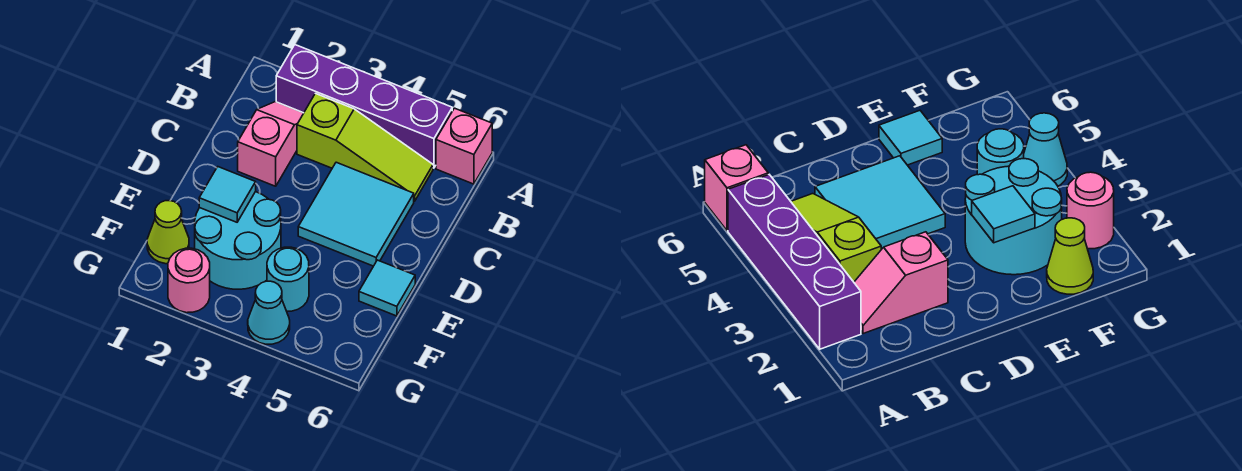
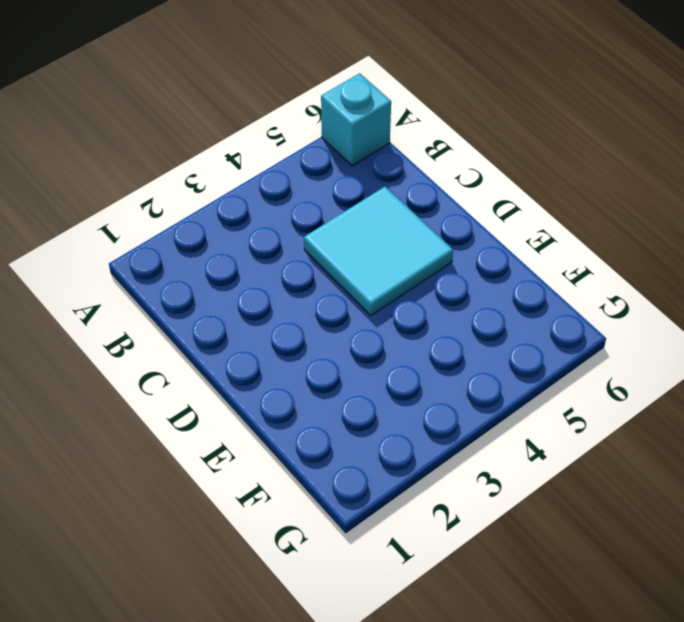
cyan brick A6 level 1 -> pink brick A6 level 1
none -> purple brick A2:A5 level 1
none -> pink slope B2:C2 level 1 top C
none -> lime slope B3:B5 level 1 top 3

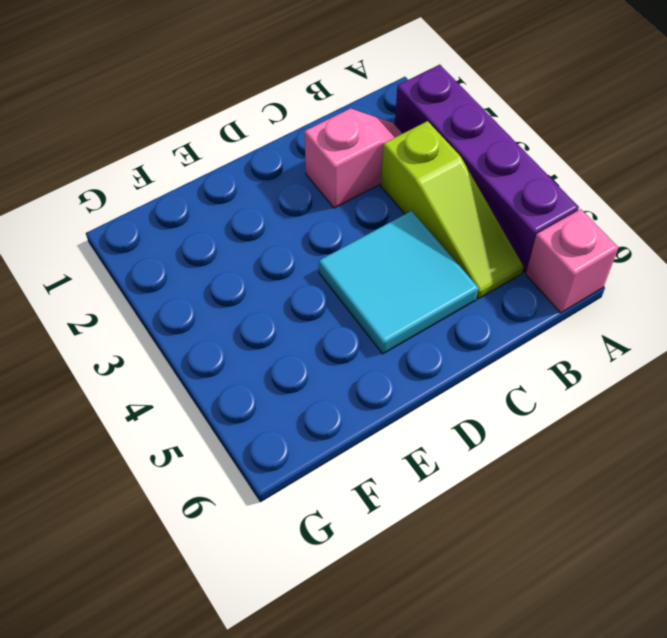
none -> cyan round brick E2:F3 level 1
none -> cyan tile E6 level 1
none -> lime cone F1 level 1

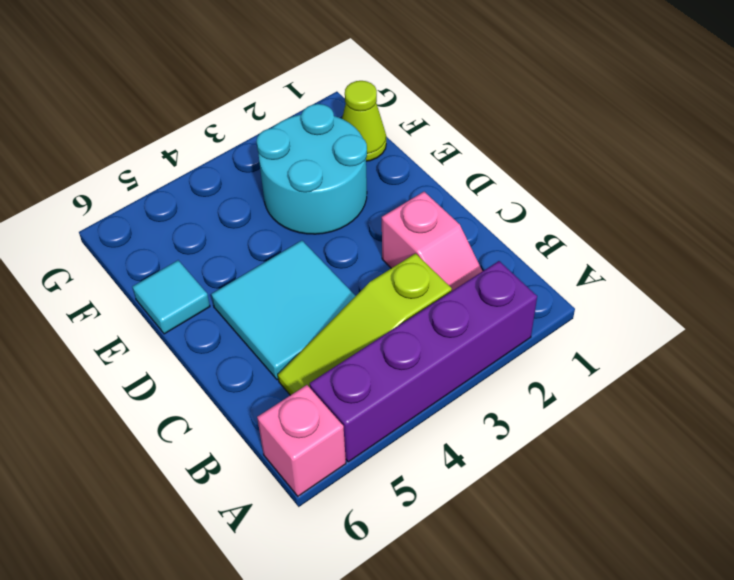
none -> cyan round brick F4 level 1
none -> pink round brick G2 level 1
none -> cyan cone G4 level 1

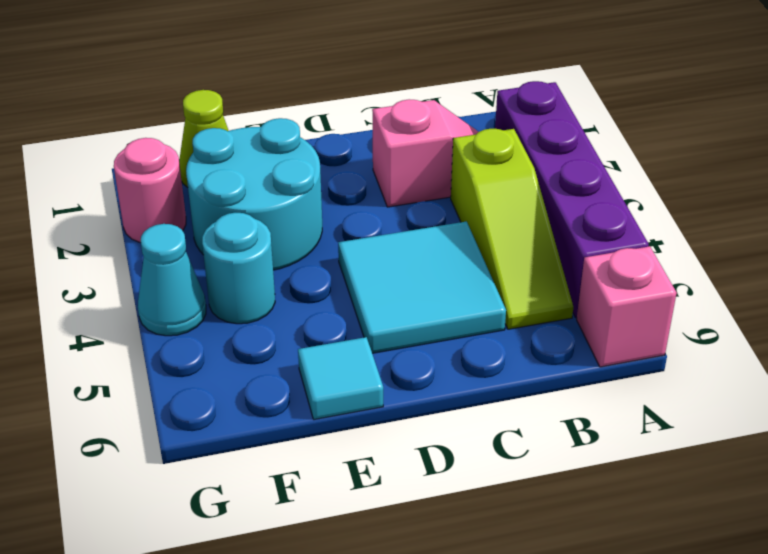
none -> cyan tile E2 level 2

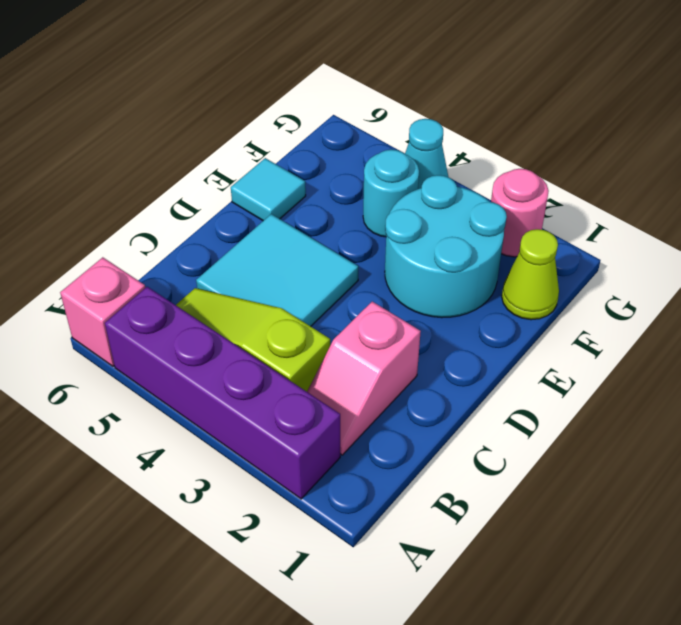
none -> cyan tile E2 level 2

